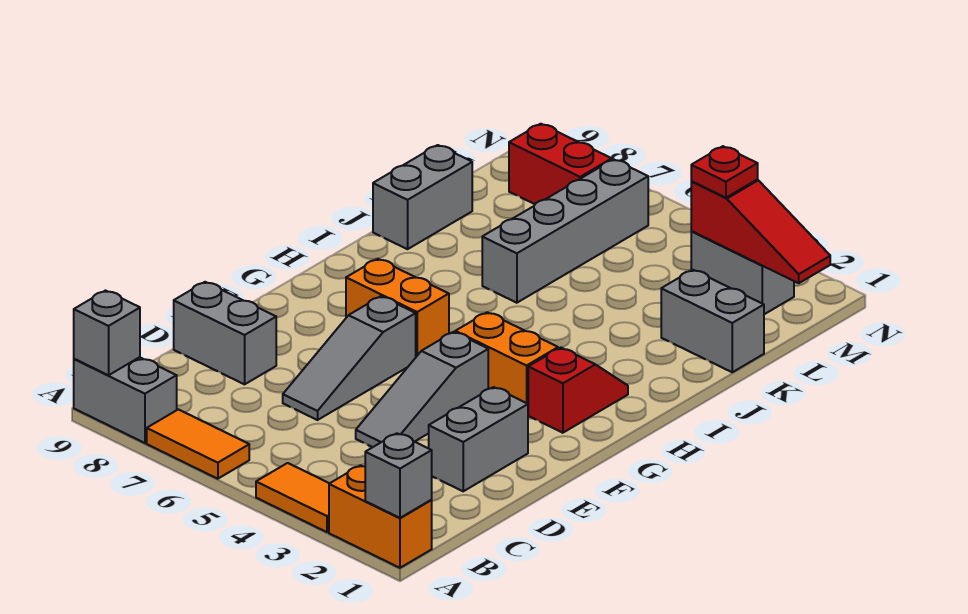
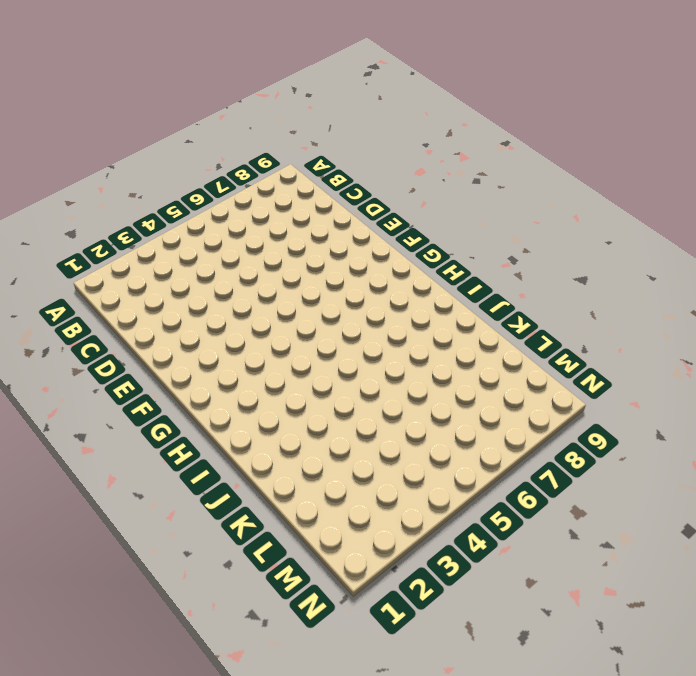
none -> orange brick A1:A2 level 1
none -> orange tile A3:A4 level 1
none -> orange tile A6:A7 level 1

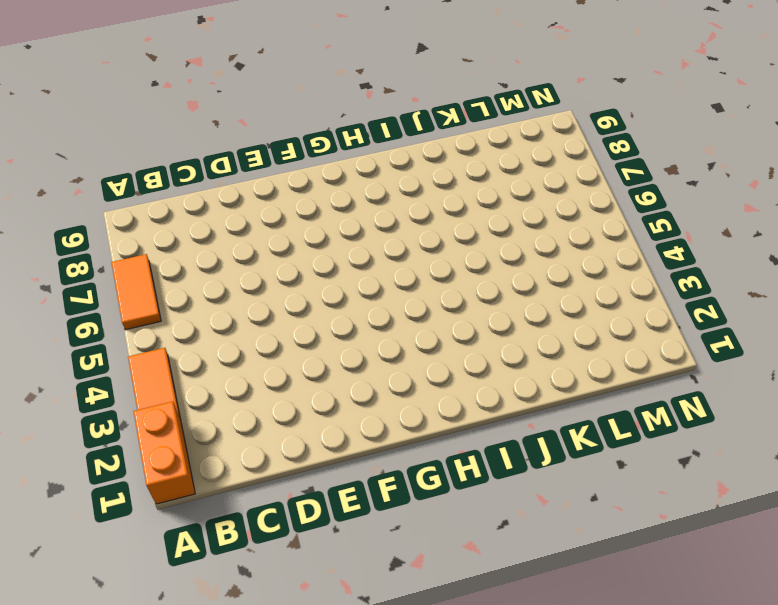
none -> grey brick A8:A9 level 1
none -> grey brick D2:E2 level 1
none -> grey slope D4:F4 level 1 top F

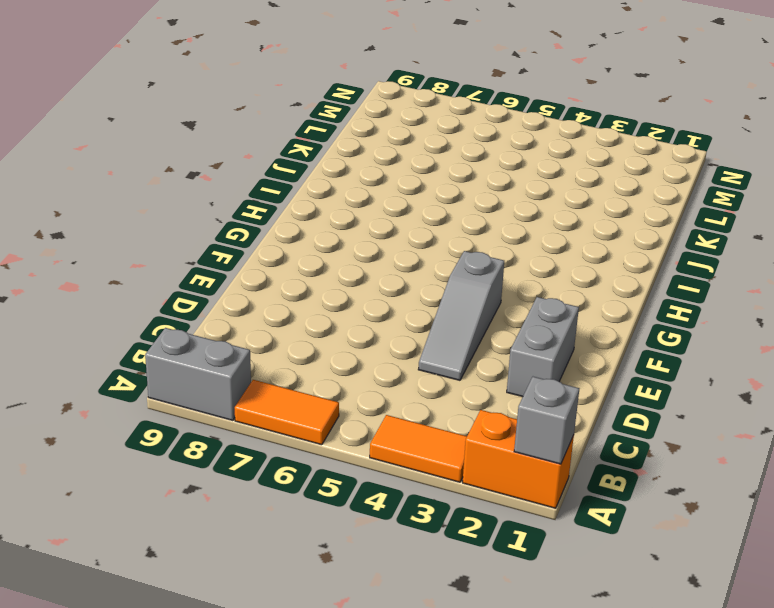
none -> grey slope D6:F6 level 1 top F
none -> grey brick D8:D9 level 1
none -> red slope G2:H2 level 1 top G

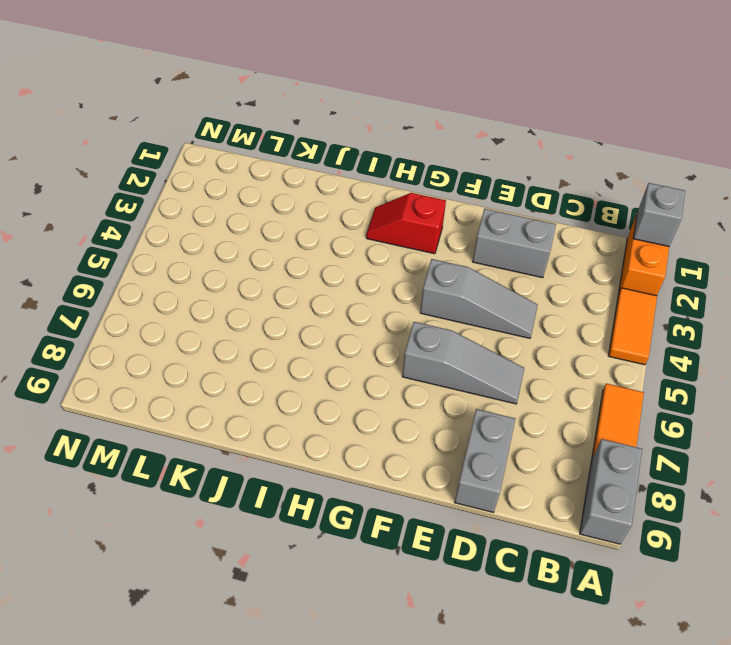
none -> orange brick G3:G4 level 1
none -> orange brick G6:G7 level 1
none -> grey brick J6:M6 level 1

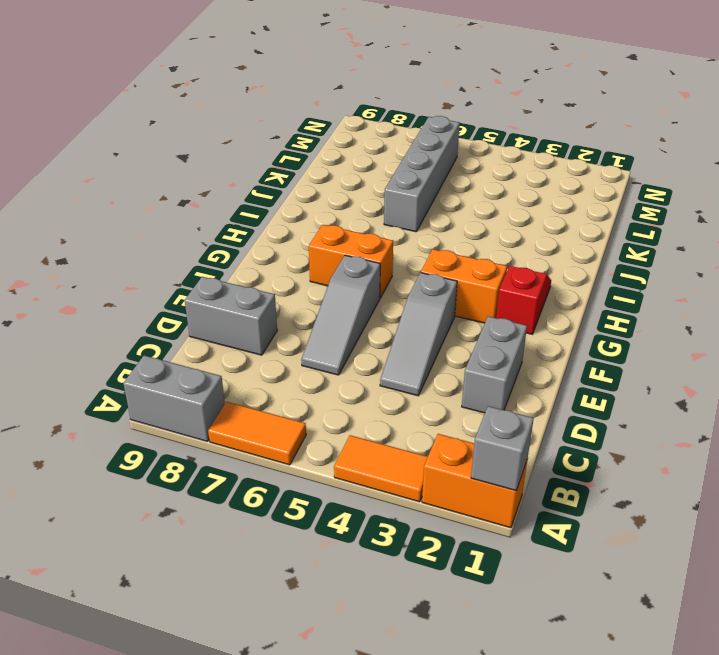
none -> grey brick J9:K9 level 1
none -> grey brick K1:K2 level 1
none -> grey brick M2:M3 level 1

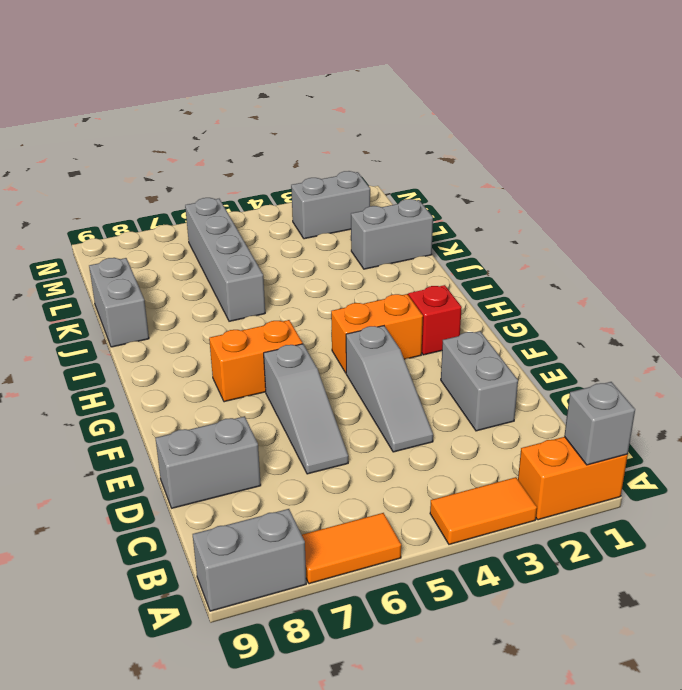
none -> red brick M7:M8 level 1
none -> grey brick A9 level 2
none -> red slope M1:M3 level 2 top 3

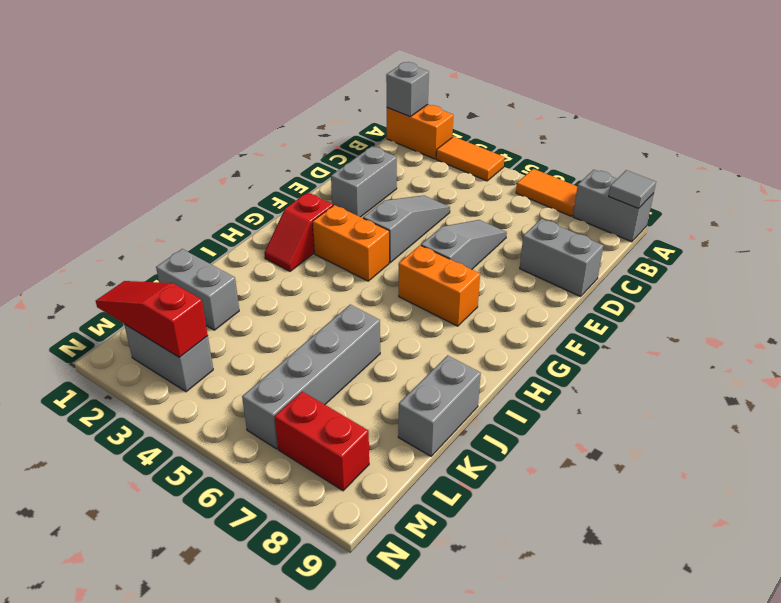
grey tile A9 level 2 -> grey brick A9 level 2
none -> red plate M3 level 3

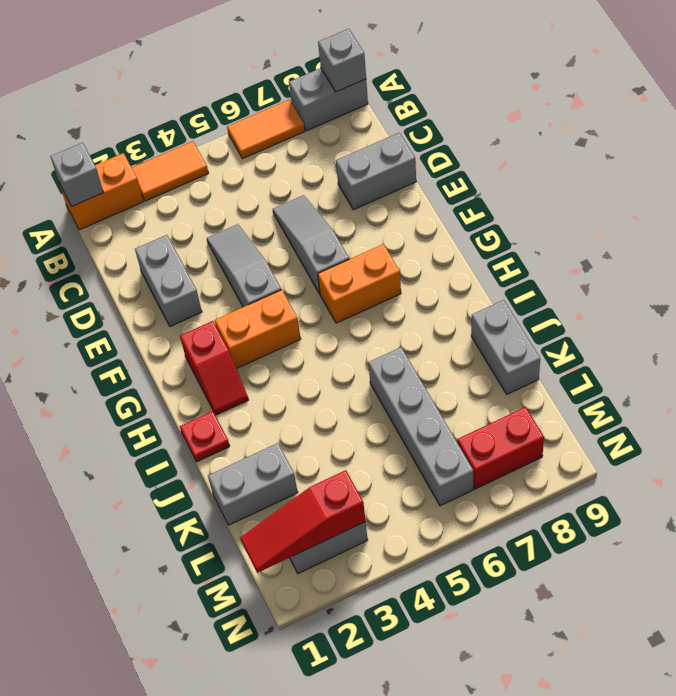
red plate I1 level 1 -> red plate M3 level 3

